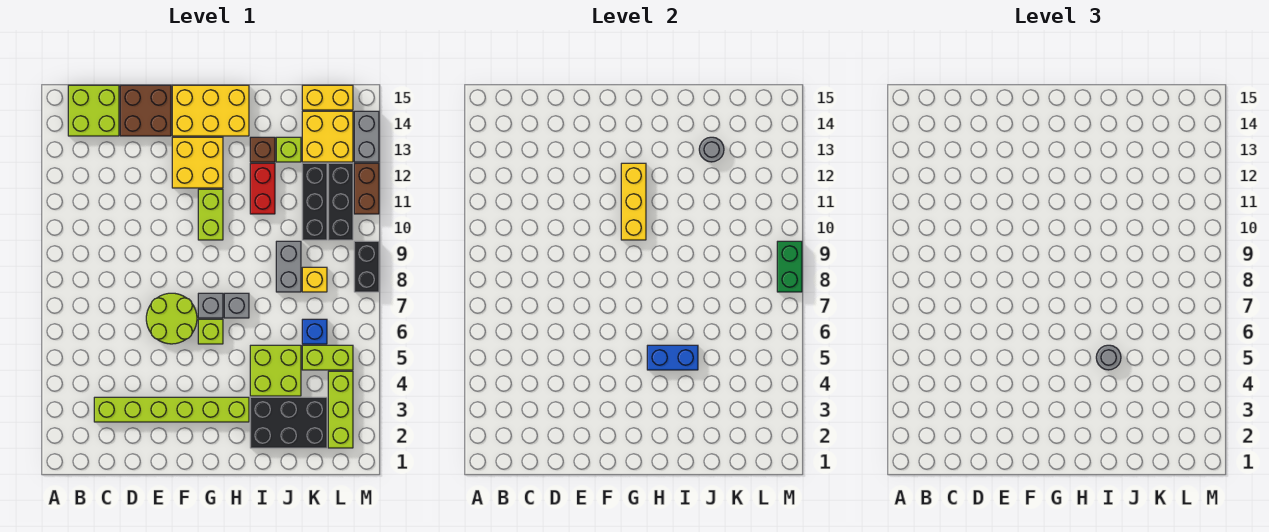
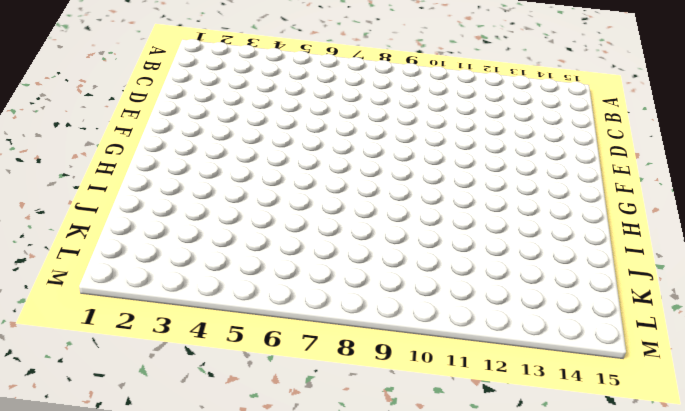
none -> lime brick B14:C15 level 1
none -> lime brick C3:H3 level 1
none -> brown brick D14:E15 level 1
none -> lime round brick E6:F7 level 1

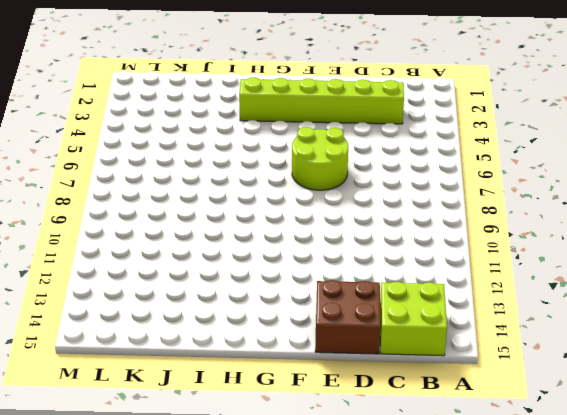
none -> yellow brick F12:G13 level 1
none -> yellow brick F14:H15 level 1
none -> lime brick G6 level 1
none -> grey brick G7 level 1

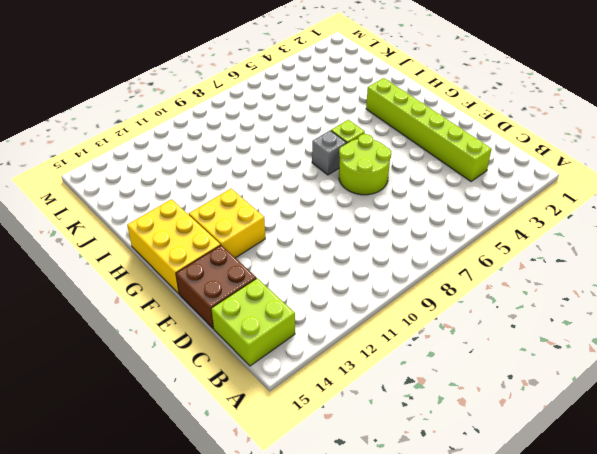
none -> lime brick G10:G11 level 1
none -> grey brick H7 level 1
none -> black brick I2:K3 level 1
none -> lime brick I4:J5 level 1

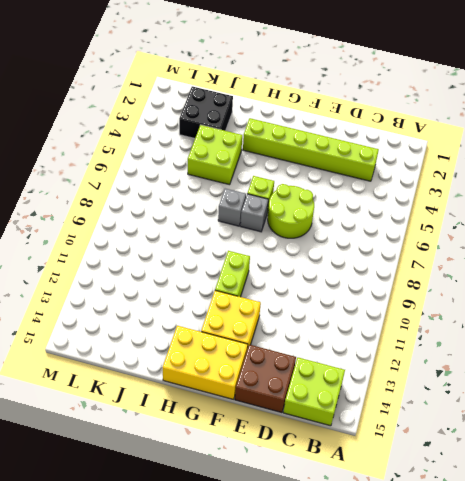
black brick J2:K3 level 1 -> black brick I2:K3 level 1
none -> red brick I11:I12 level 1
none -> brown brick I13 level 1
none -> grey brick J8:J9 level 1
none -> lime brick J13 level 1

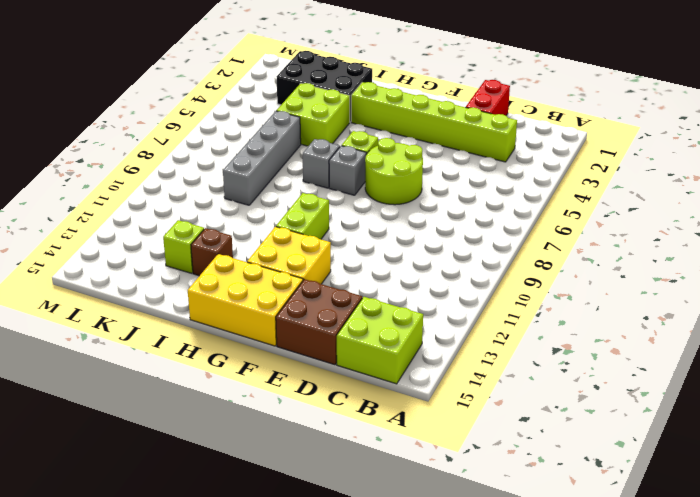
red brick D1:D2 level 1 -> red brick I11:I12 level 1
grey brick J6:J9 level 1 -> grey brick J8:J9 level 1
none -> lime brick K5:L5 level 1
none -> blue brick K6 level 1
none -> yellow brick K8 level 1
none -> black brick K10:K12 level 1

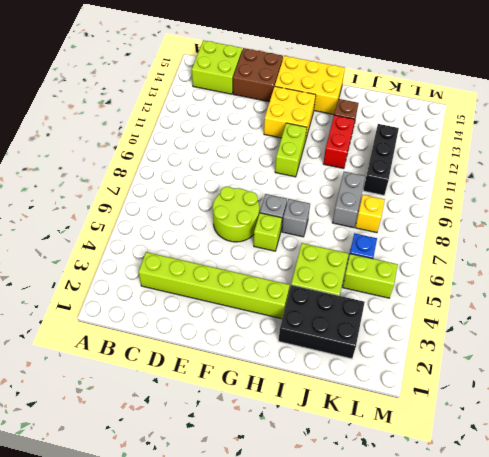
none -> lime brick J13 level 1
none -> yellow brick K13:L14 level 1
none -> yellow brick K15:L15 level 1
none -> lime brick L2:L4 level 1

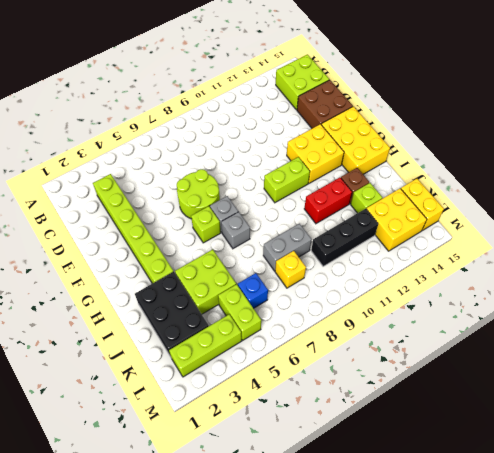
none -> black brick L10:L12 level 1
none -> black brick M8:M9 level 1
none -> brown brick M11:M12 level 1
none -> grey brick M13:M14 level 1

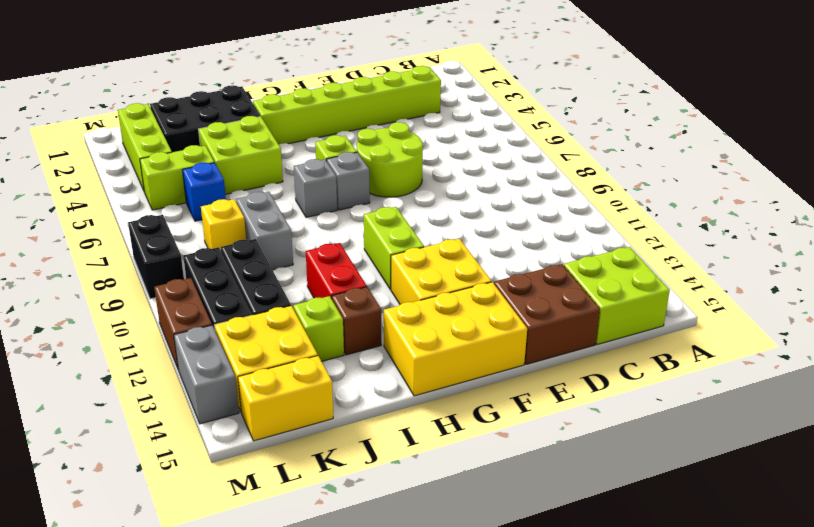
none -> yellow brick G10:G12 level 2
none -> blue brick H5:I5 level 2
none -> grey round brick J13 level 2
none -> green brick M8:M9 level 2

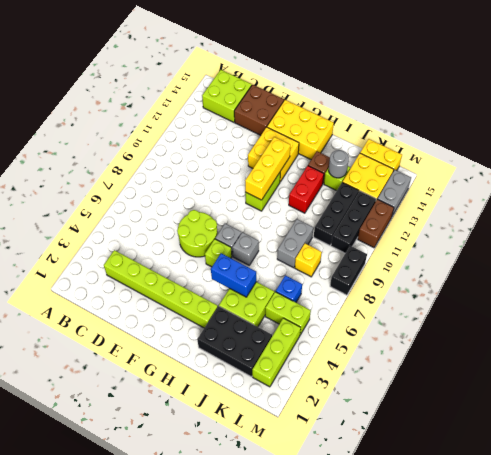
none -> green brick M8:M9 level 2
none -> grey round brick I5 level 3

